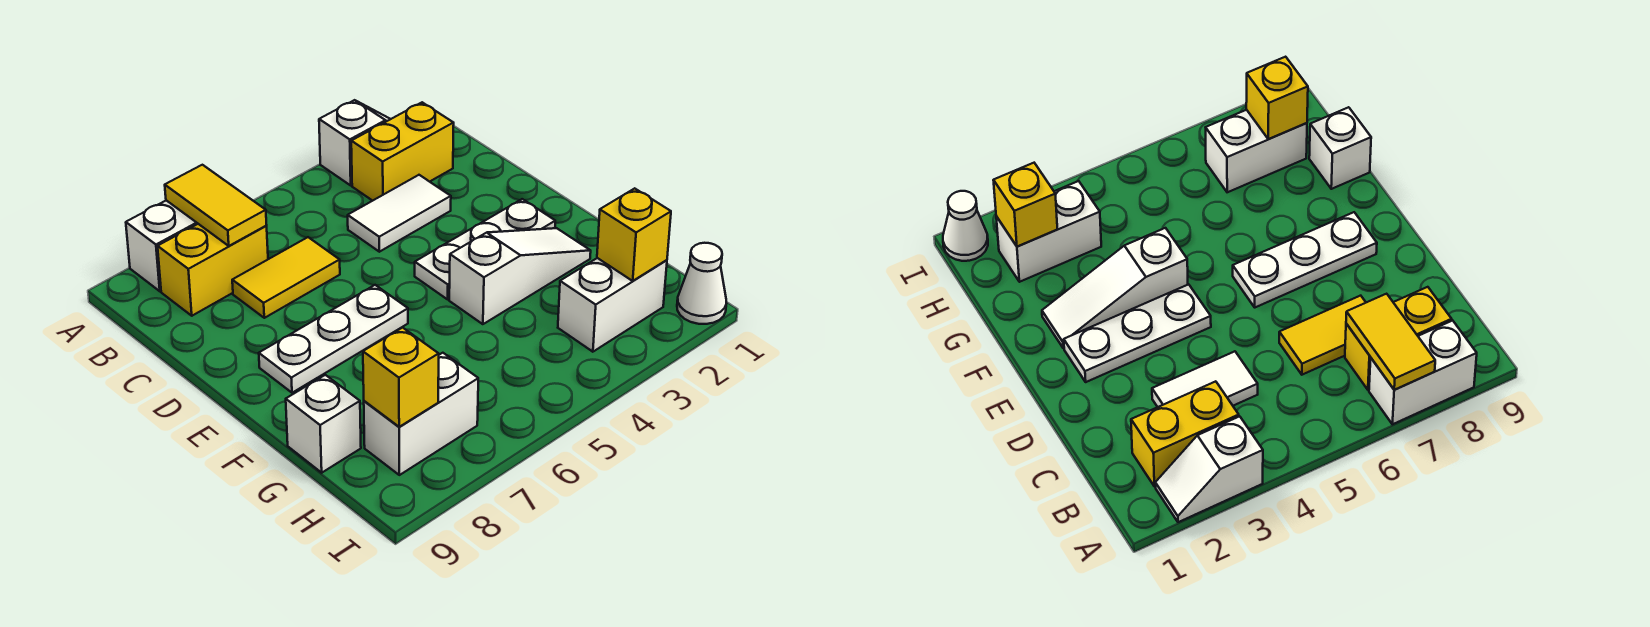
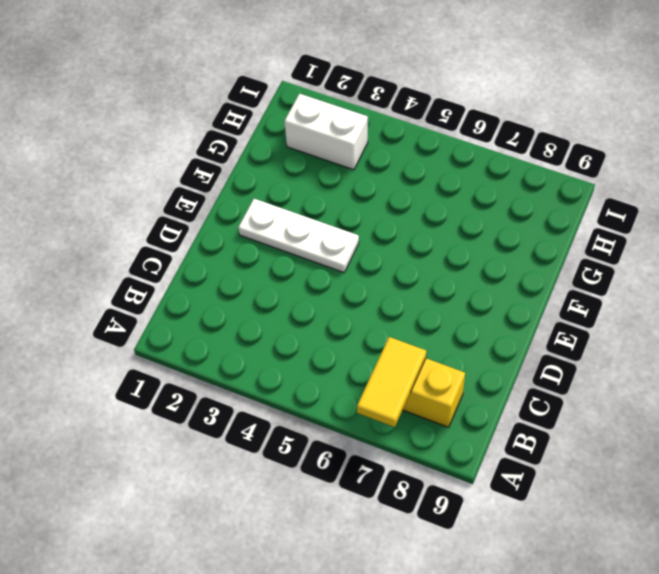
none -> white slope A2:A3 level 1 top 3
none -> white brick A7:A8 level 1
none -> yellow brick B2:B3 level 1

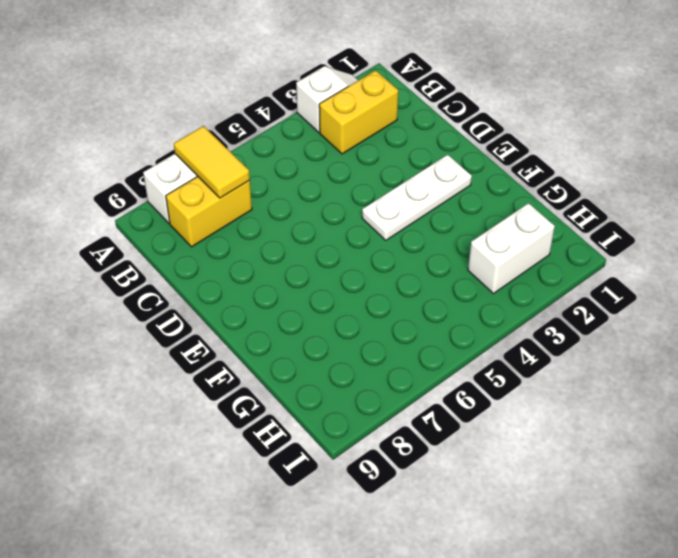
none -> white tile C3:C4 level 1
none -> yellow tile C6:C7 level 1
none -> white plate E6:E8 level 1

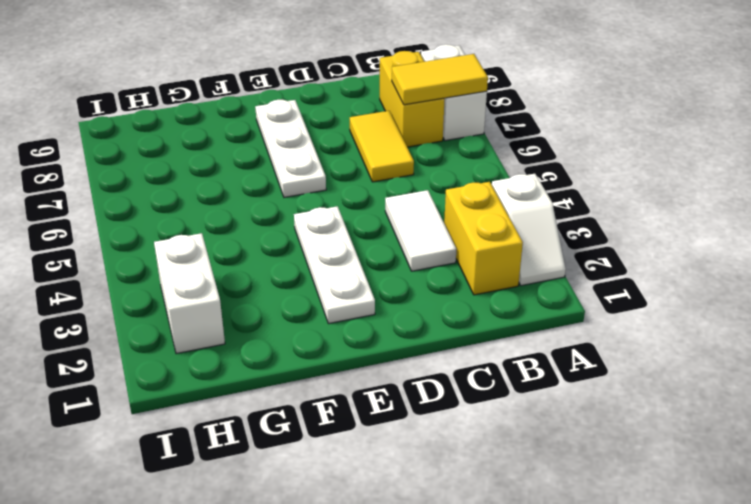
none -> white slope F2:F4 level 1 top 4
none -> white brick G9 level 1
none -> white brick H7:H8 level 1

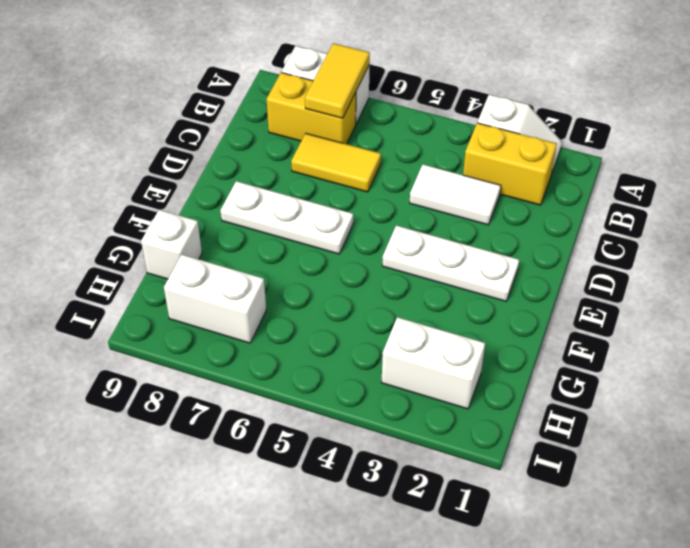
none -> white slope F2:F4 level 1 top 4
none -> white cone I1 level 1
none -> yellow brick H2 level 2

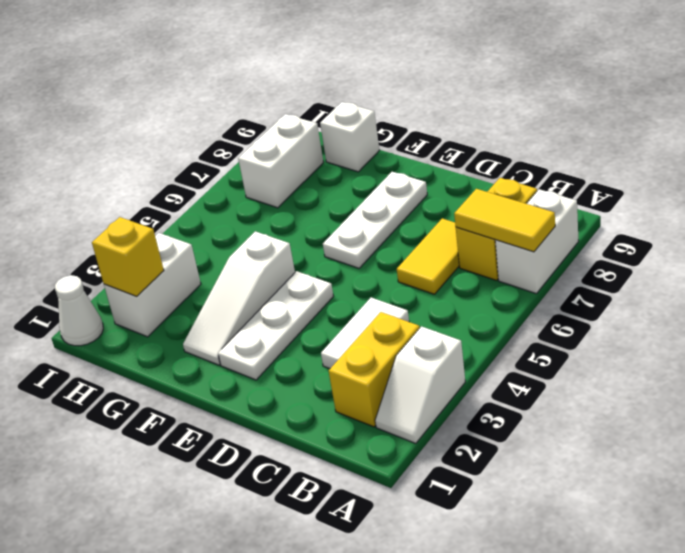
none -> yellow brick H8 level 2

